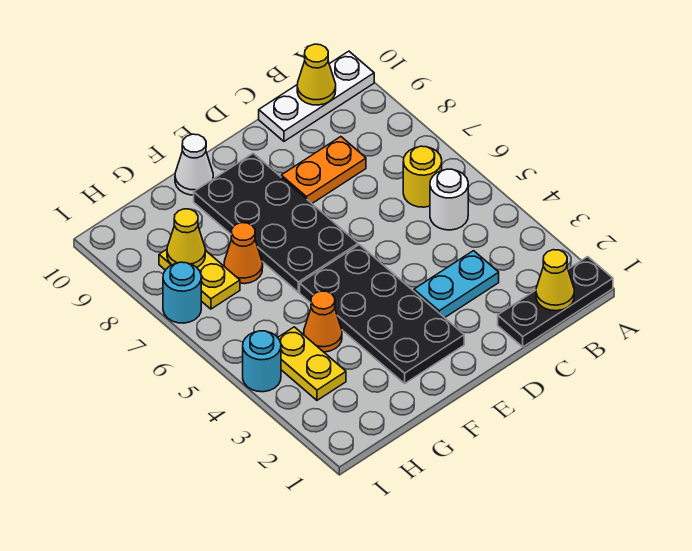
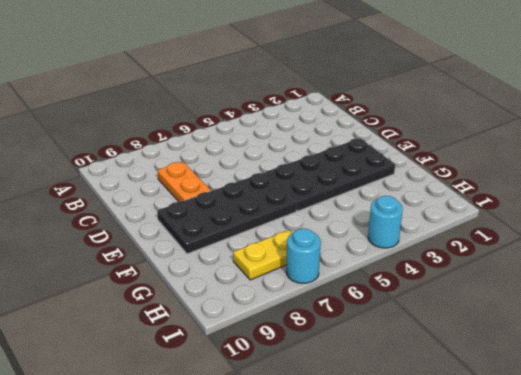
none -> black plate A1:C1 level 1
none -> white plate A10:C10 level 1
none -> white round brick B5 level 1

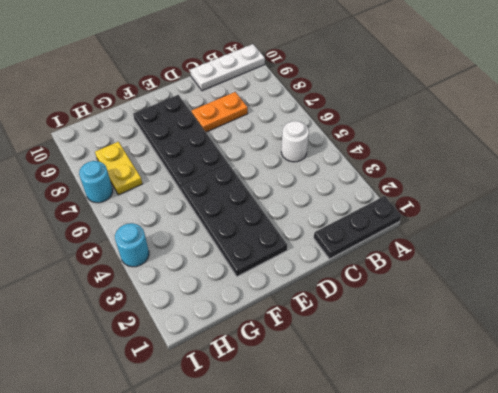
none -> yellow round brick B6 level 1
none -> cyan plate C3:D3 level 1
none -> white cone F10 level 1

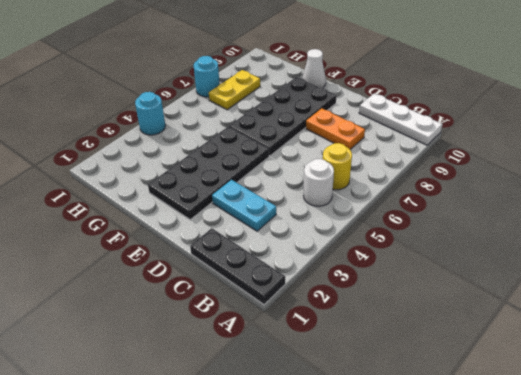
none -> orange cone G4 level 1
none -> orange cone G7 level 1
none -> yellow plate H3:H4 level 1

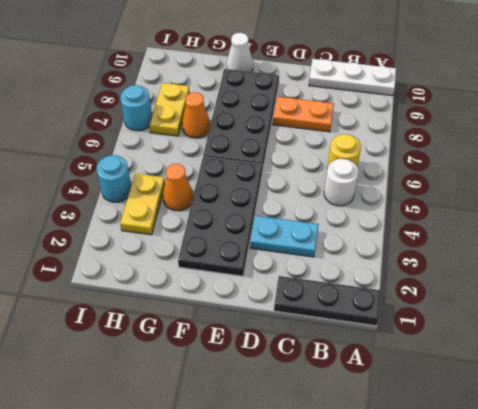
none -> yellow cone B1 level 2
none -> yellow cone B10 level 2
none -> yellow cone H8 level 2

